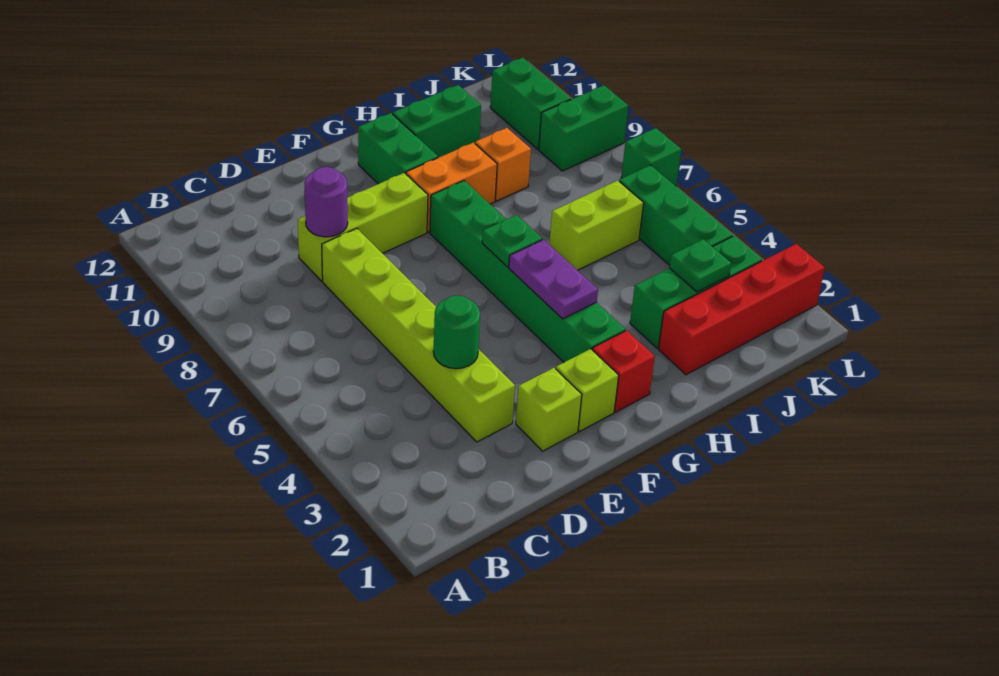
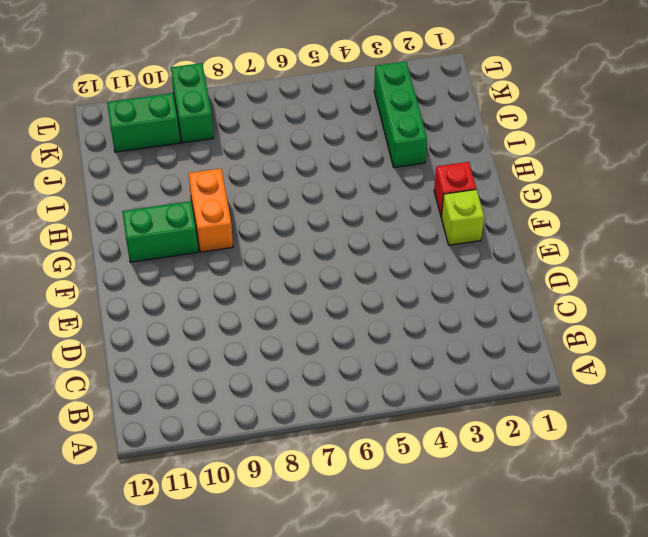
none -> lime brick D3:D8 level 1
none -> lime brick D9:F9 level 1
none -> lime brick E2 level 1

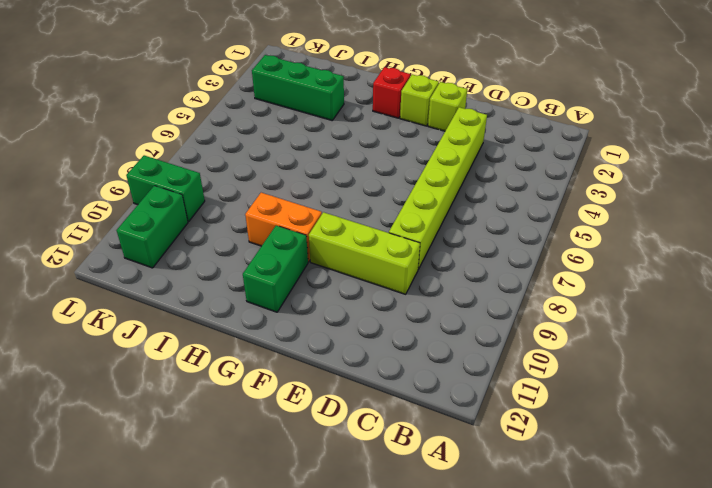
none -> green brick G3:G8 level 1
none -> green brick H11:I11 level 1
none -> red brick I2:L2 level 1

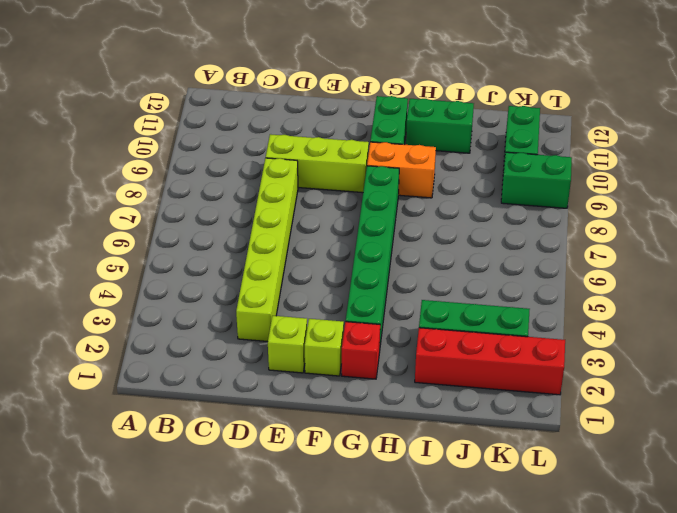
none -> lime brick I6:J6 level 1
none -> orange brick I9 level 1
none -> green brick K4:K6 level 1

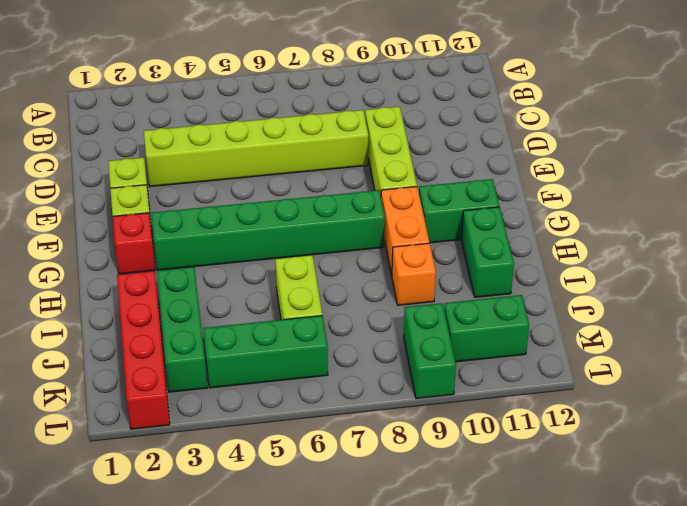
none -> green brick L7 level 1
none -> green round brick D4 level 2
none -> purple round brick D9 level 2

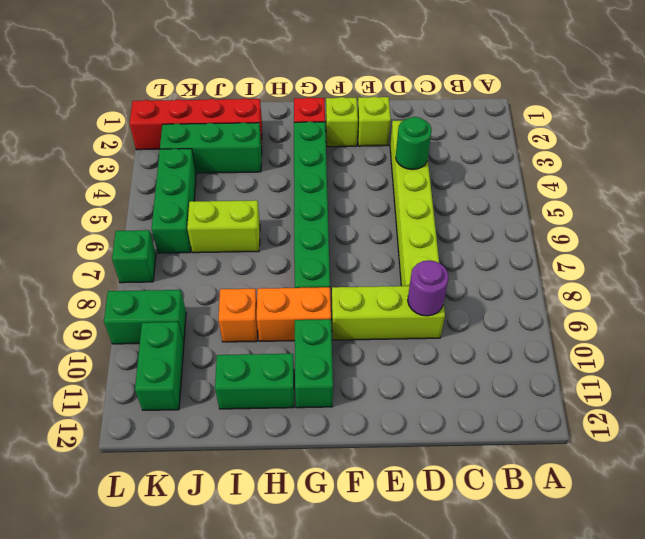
none -> purple plate G4:G5 level 2
none -> green plate G6 level 2
none -> green plate J3 level 2

